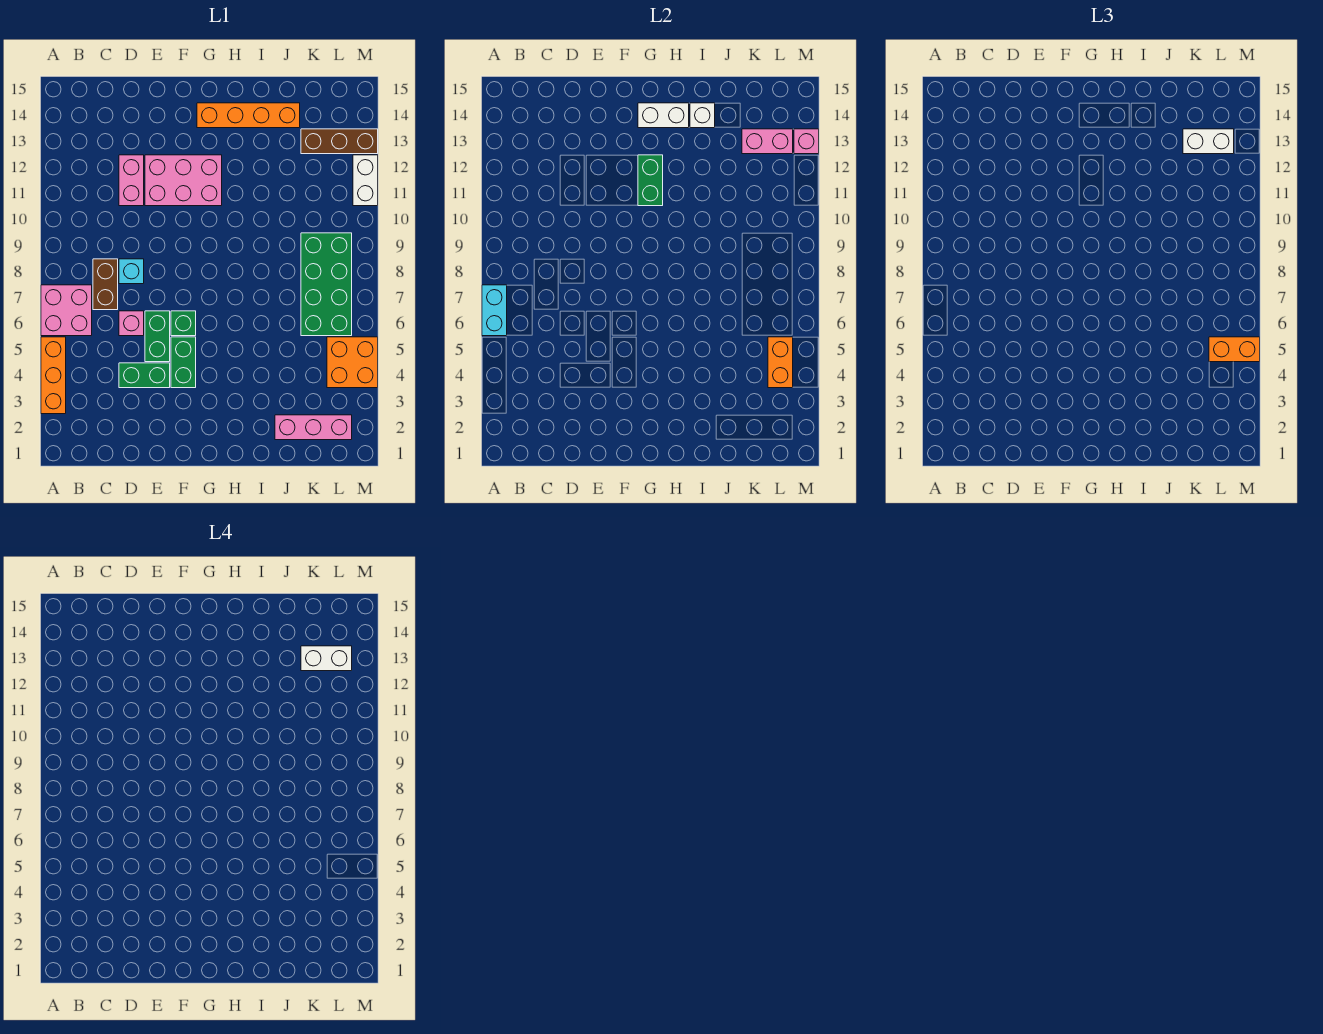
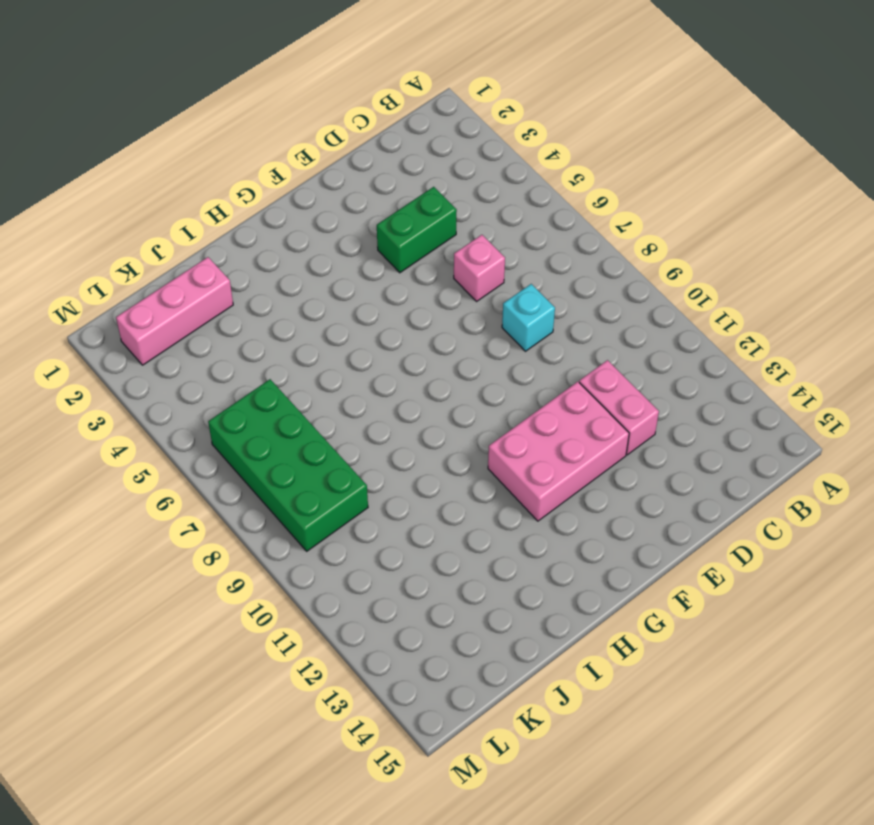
none -> orange brick A3:A5 level 1
none -> pink brick A6:B7 level 1
none -> brown brick C7:C8 level 1

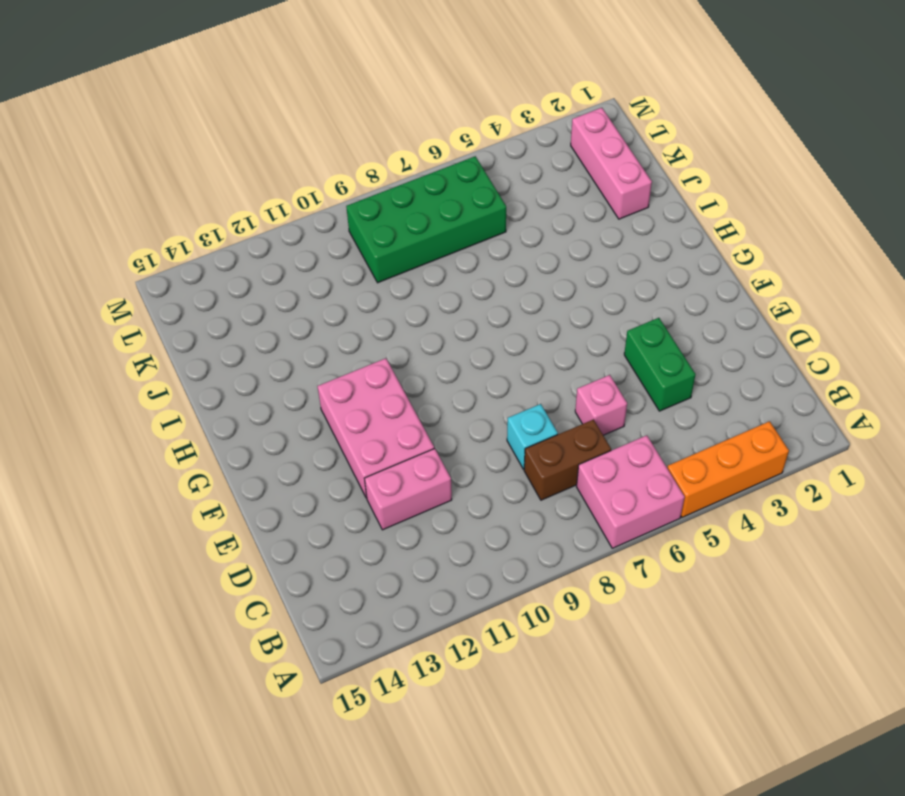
none -> green brick E5:E6 level 1
none -> green brick F4:F5 level 1
none -> green brick F6 level 1

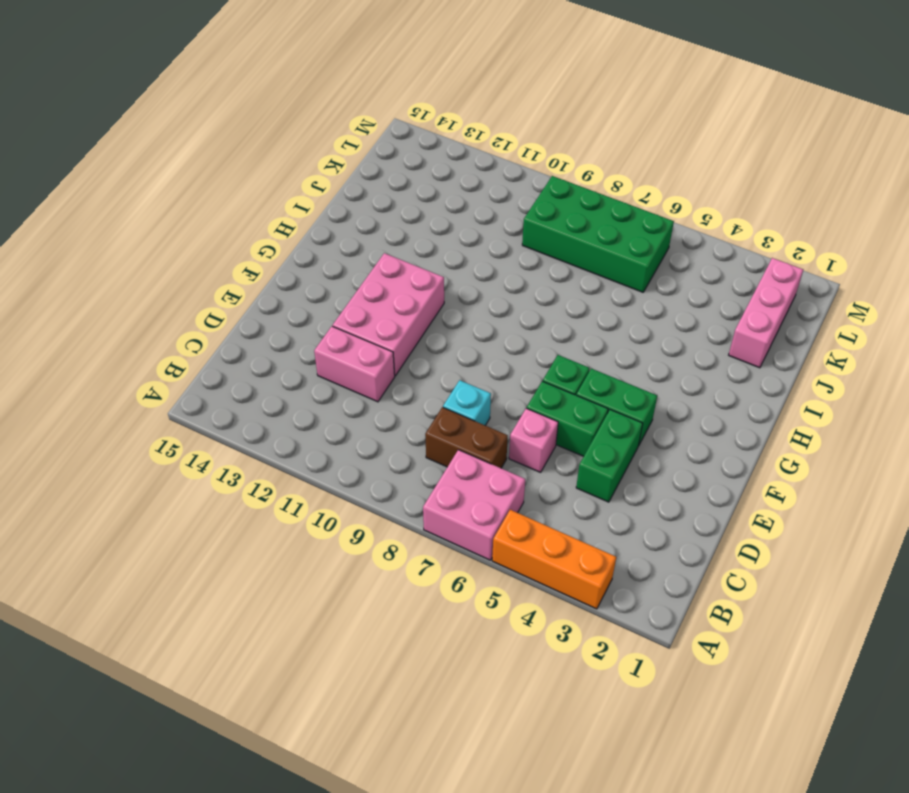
none -> orange brick G14:J14 level 1
none -> brown brick K13:M13 level 1
none -> orange brick L4:M5 level 1

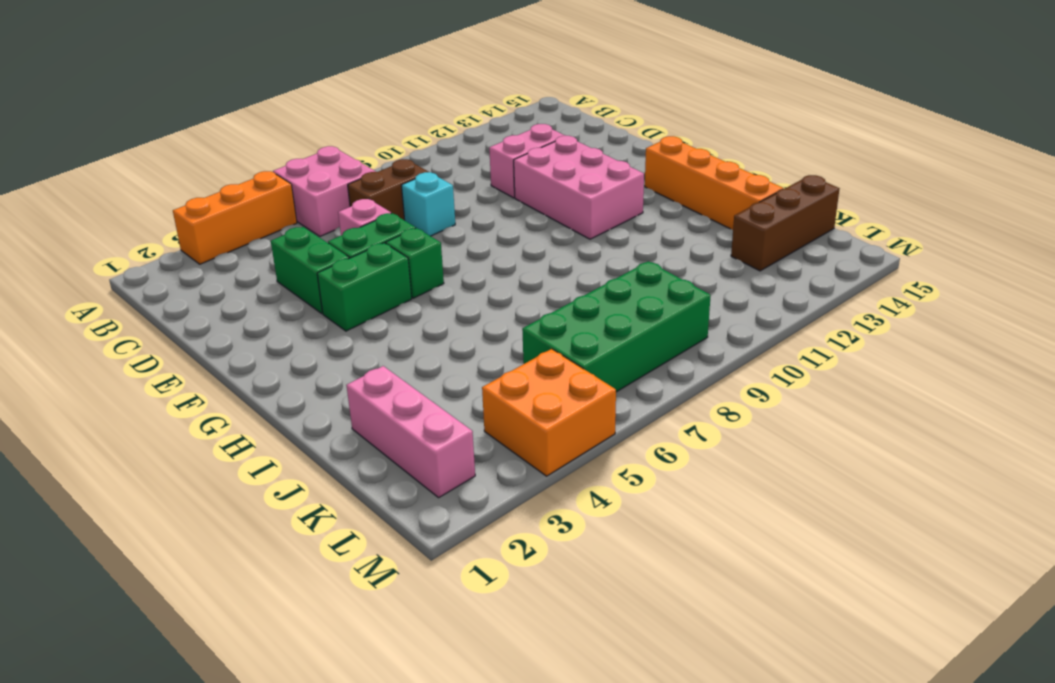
brown brick K13:K15 level 1 -> brown brick K13:M13 level 1
none -> white brick M11:M12 level 1
none -> cyan brick A6:A7 level 2
none -> green brick G11:G12 level 2

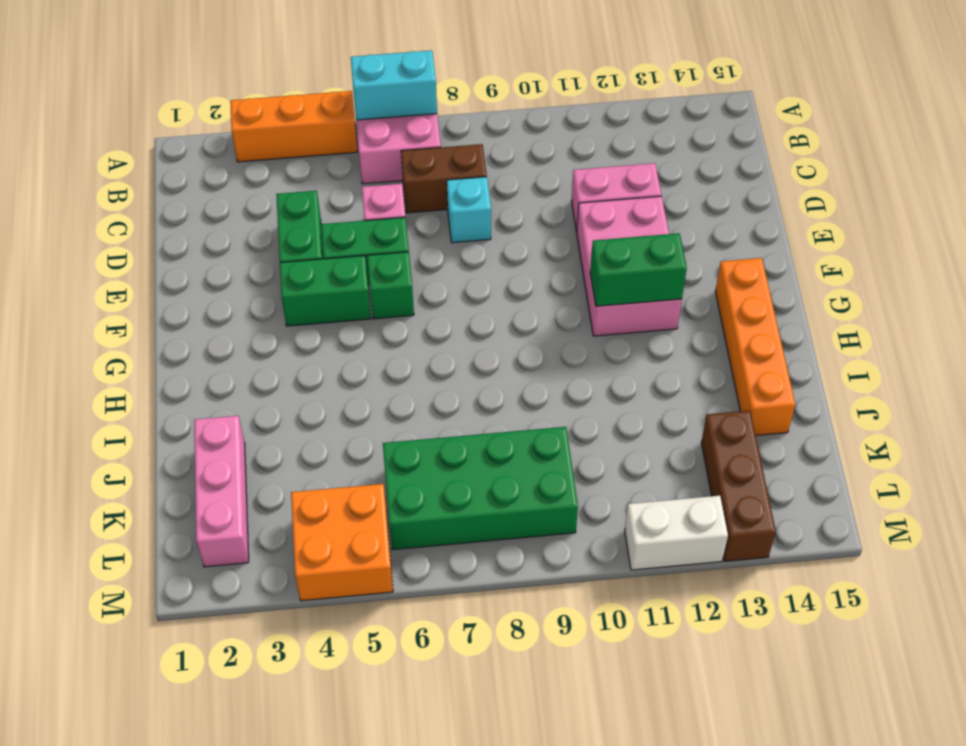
none -> white brick G14:H14 level 2
none -> white brick I14 level 2
none -> pink brick K13:L13 level 2

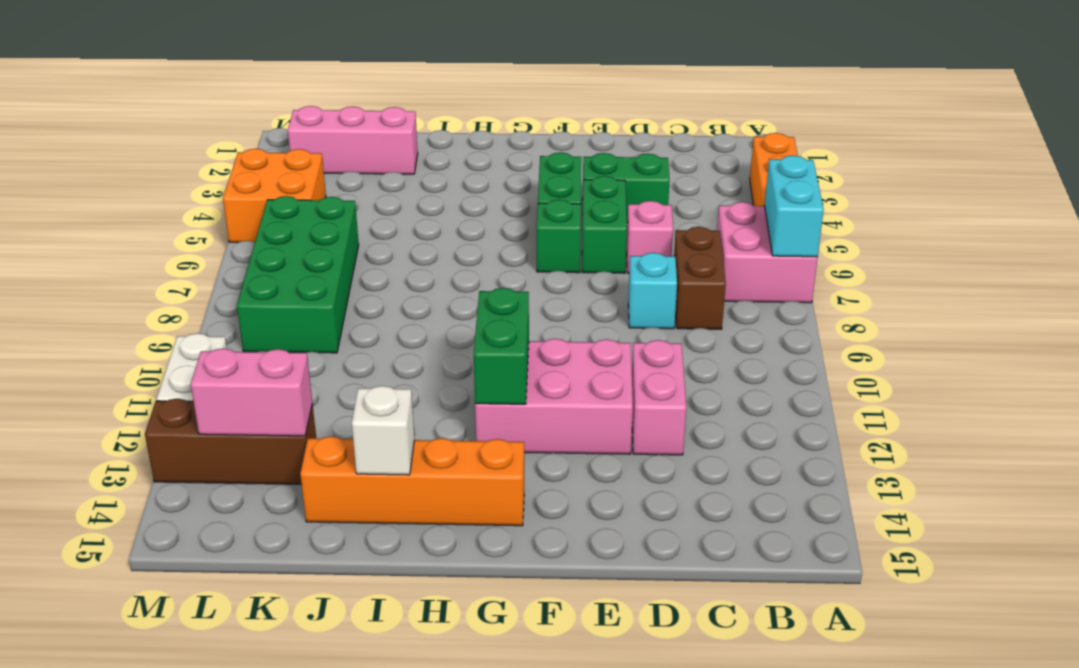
none -> white brick G14:H14 level 2
none -> orange brick L4:L5 level 2
none -> pink brick M13 level 2

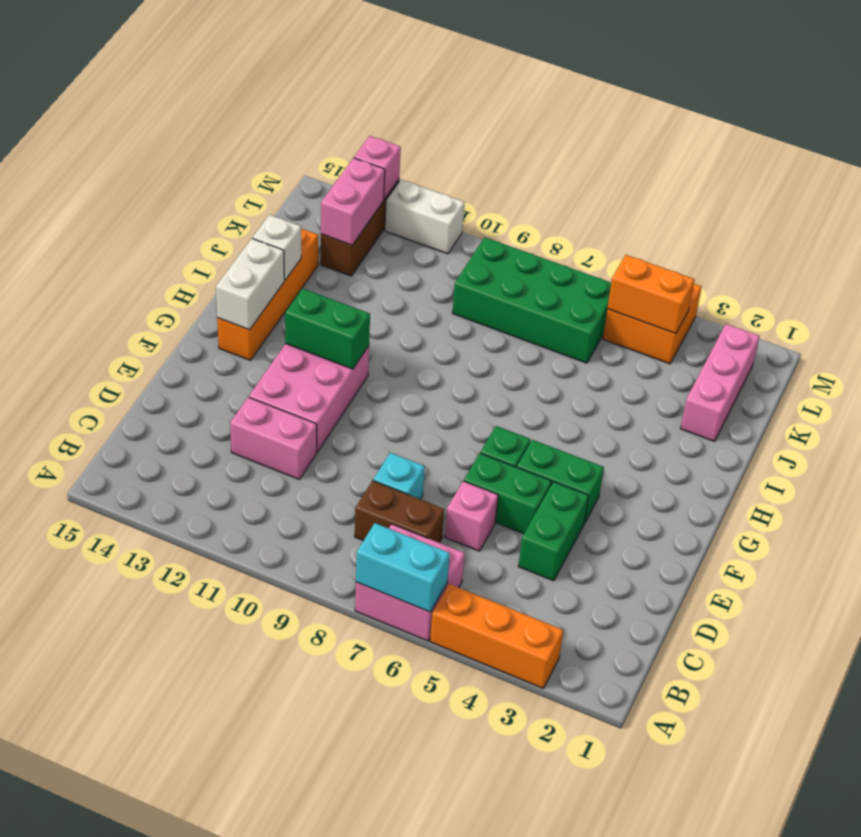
none -> white brick K13:L13 level 3
none -> orange brick L5:M5 level 3
none -> white brick K13:L13 level 4

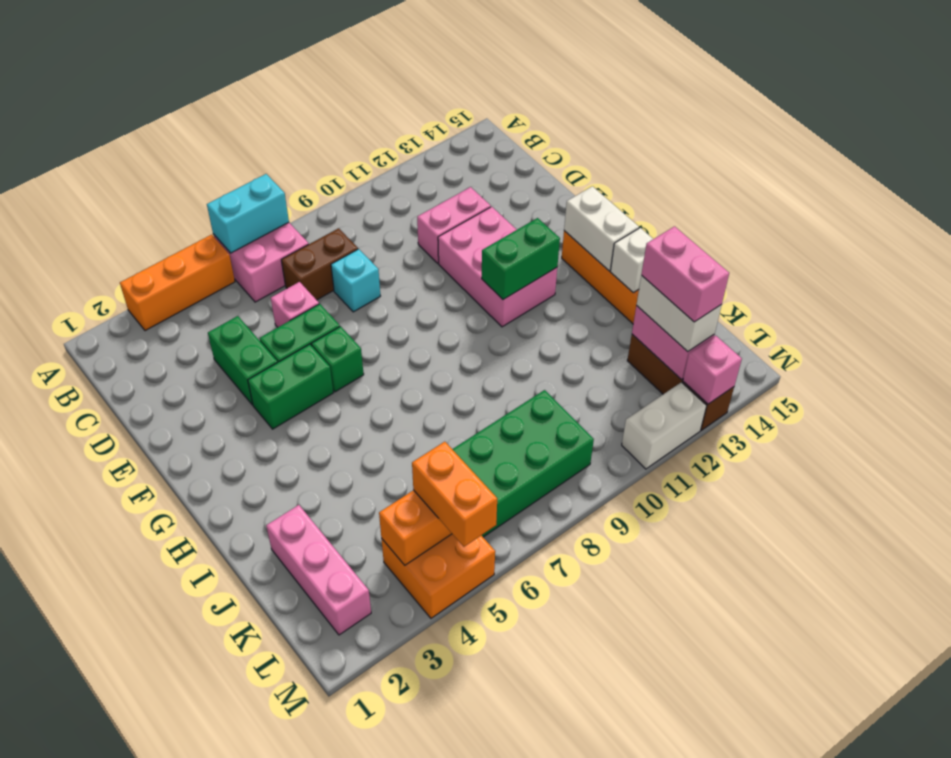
pink brick K13:L13 level 4 -> white brick K13:L13 level 4

